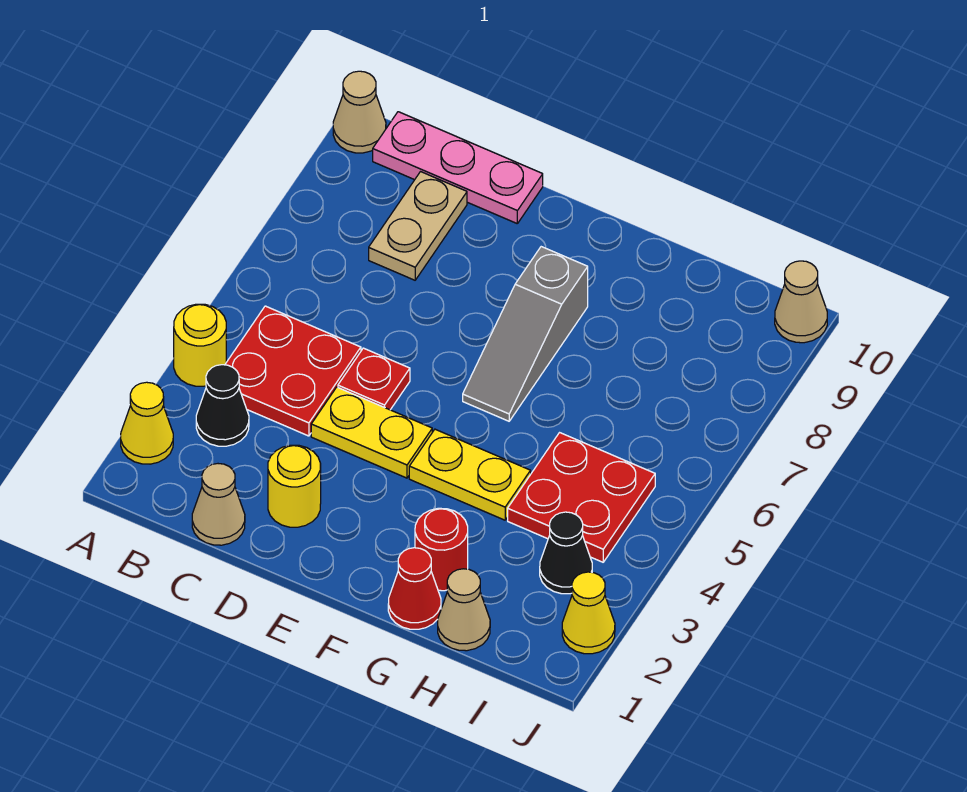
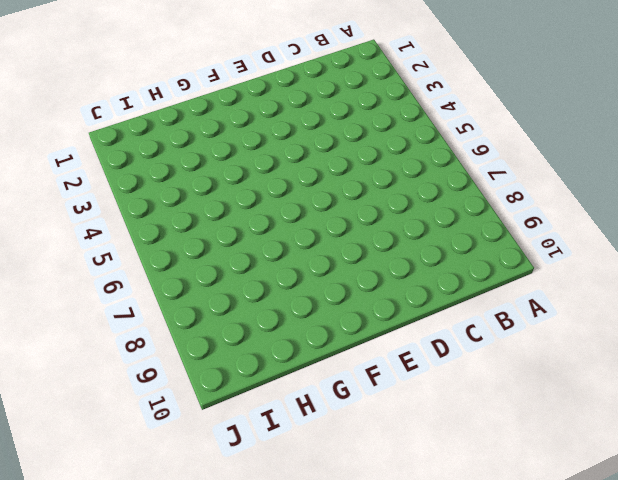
none -> yellow cone A2 level 1
none -> yellow round brick A4 level 1
none -> tan cone A10 level 1

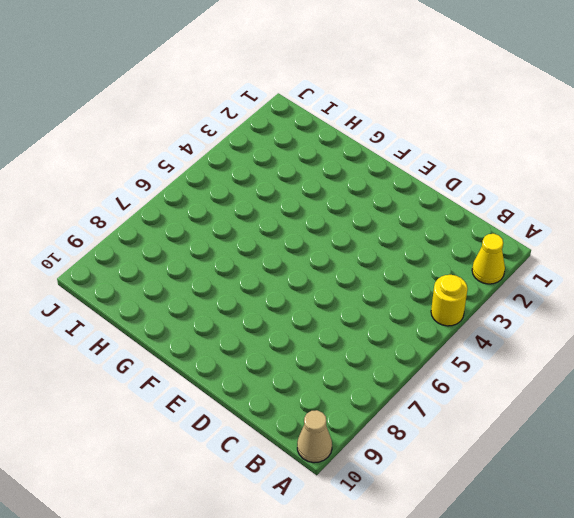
none -> black cone B3 level 1
none -> red plate B4:C5 level 1
none -> pink plate B10:D10 level 1

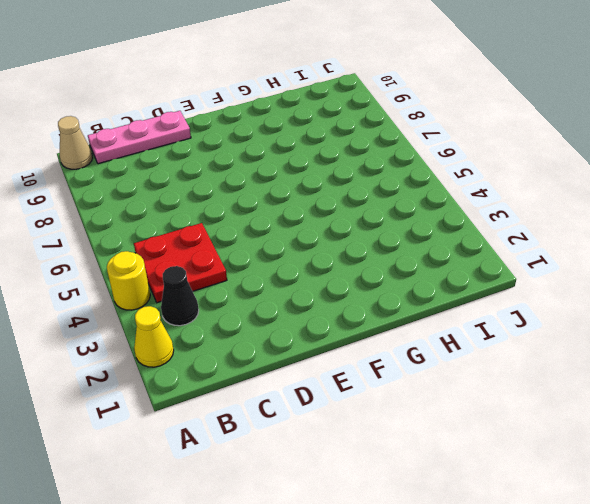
none -> tan cone C1 level 1
none -> tan plate C8:C9 level 1
none -> yellow round brick D2 level 1

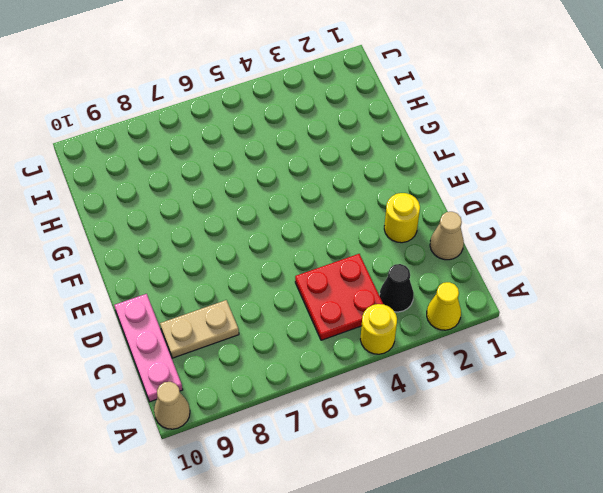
none -> yellow plate D4:E4 level 1
none -> red plate D5 level 1
none -> yellow plate F4:G4 level 1

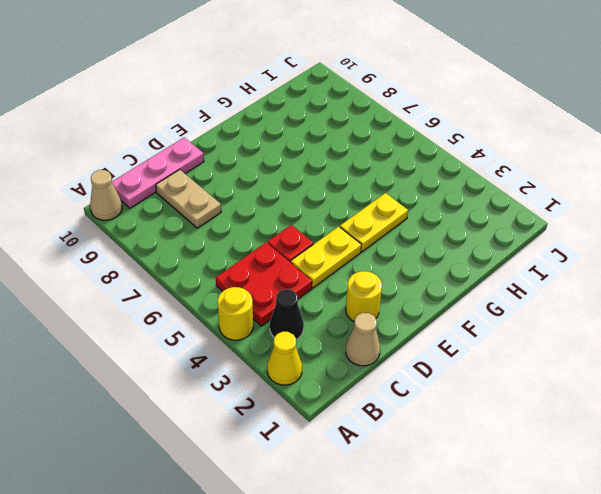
none -> grey slope F6:F8 level 1 top 8
none -> red cone G1 level 1
none -> red round brick G2 level 1

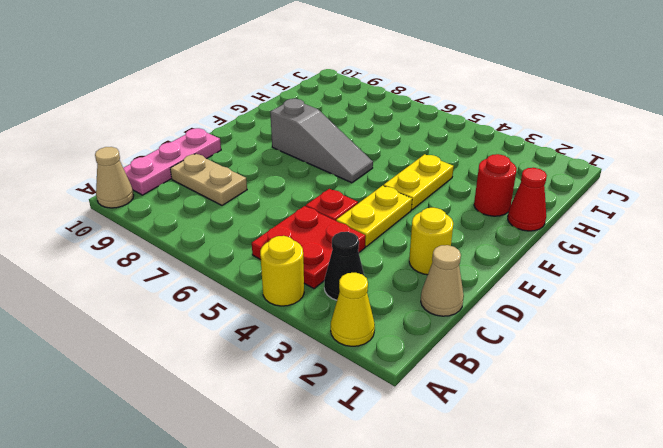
none -> tan cone H1 level 1
none -> red plate H4:I5 level 1
none -> black cone I3 level 1

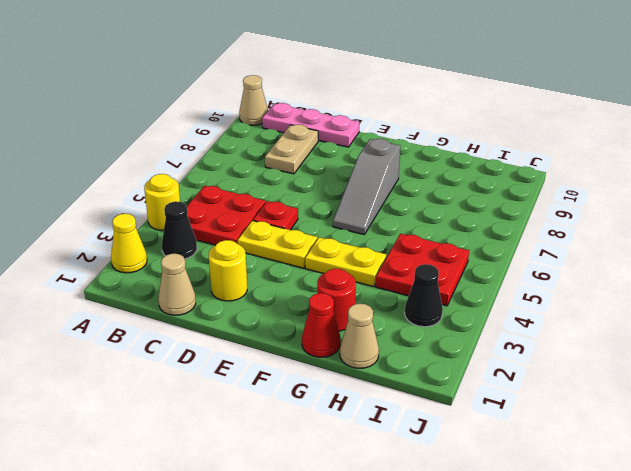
none -> yellow cone J2 level 1
none -> tan cone J10 level 1

